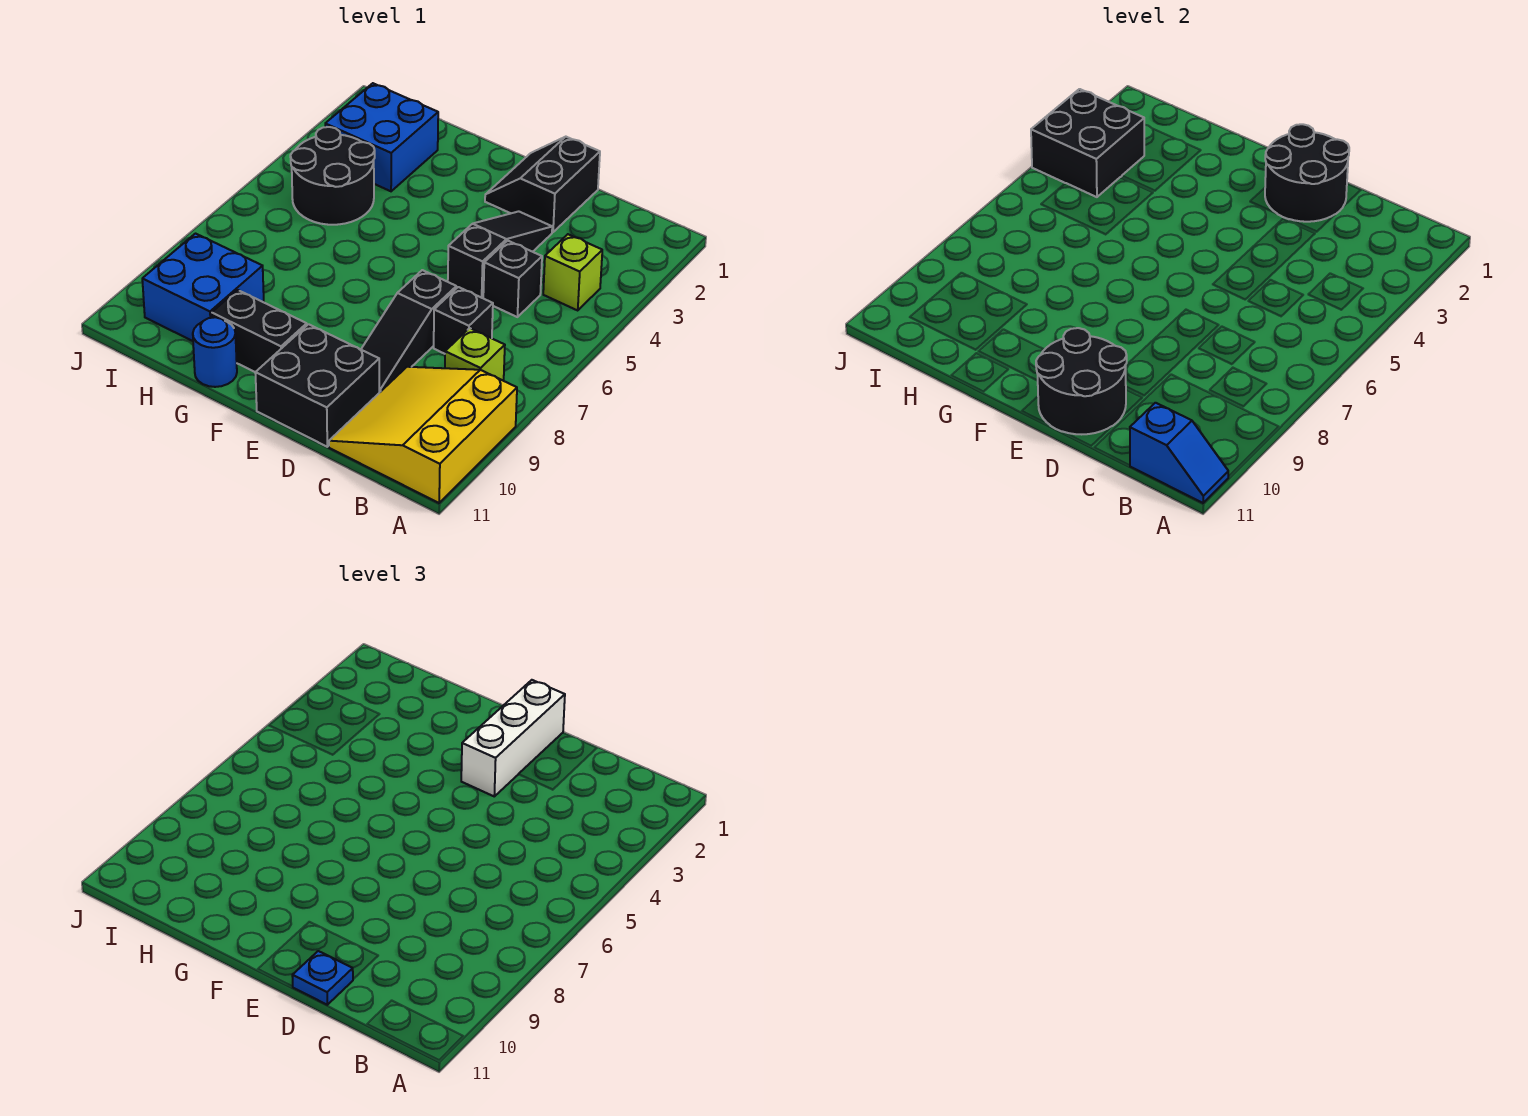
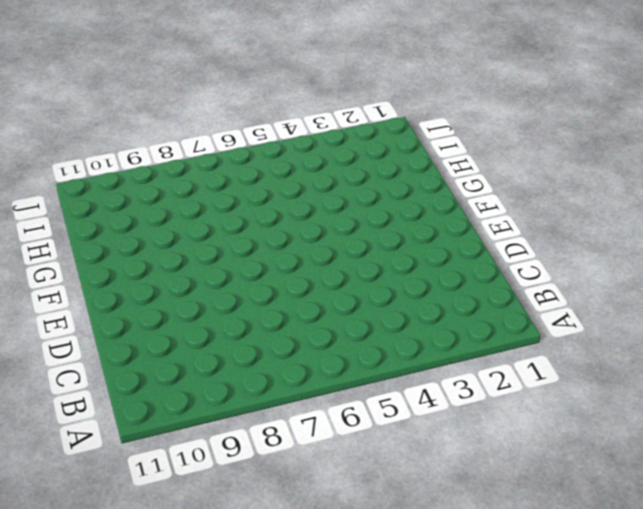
none -> yellow slope A9:C11 level 1 top A
none -> lime brick B4 level 1
none -> lime brick B8 level 1

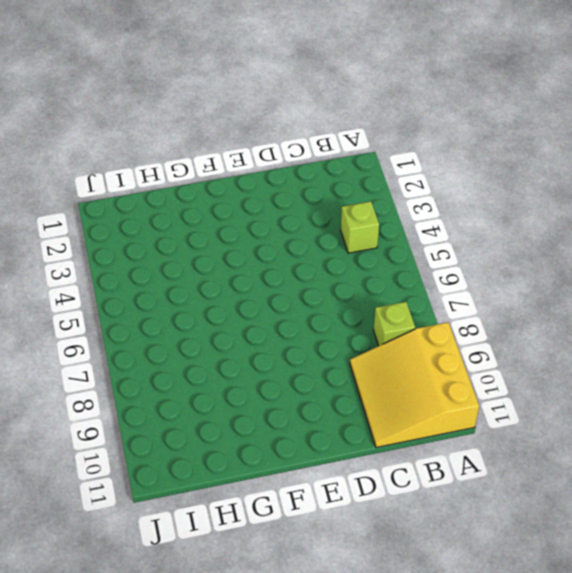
none -> black brick C5 level 1
none -> black brick C7 level 1
none -> black slope D1:E2 level 1 top D

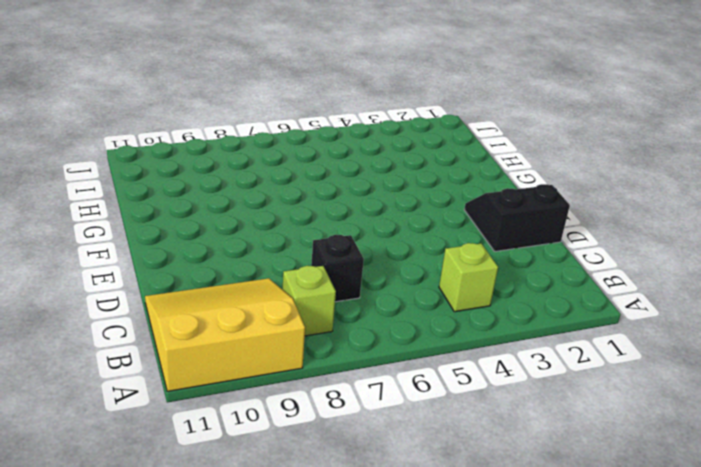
none -> black brick C5 level 1
none -> black slope D3:D5 level 1 top 5
none -> black slope D7:D9 level 1 top 7

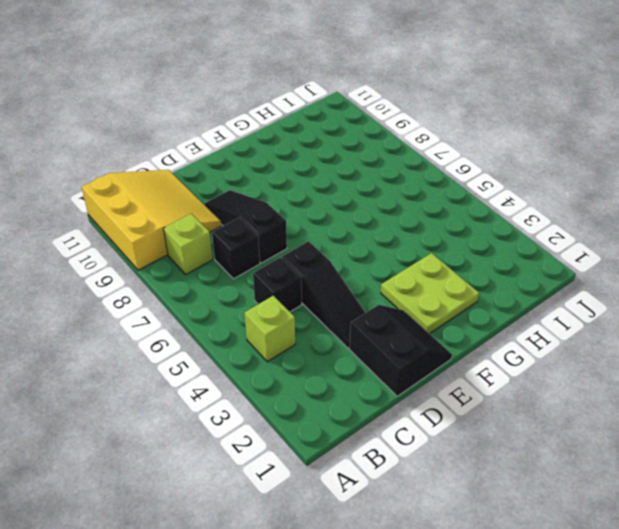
lime plate F2:G3 level 1 -> none
none -> black brick D10:E11 level 1
none -> black brick F10:G10 level 1
none -> blue round brick G11 level 1

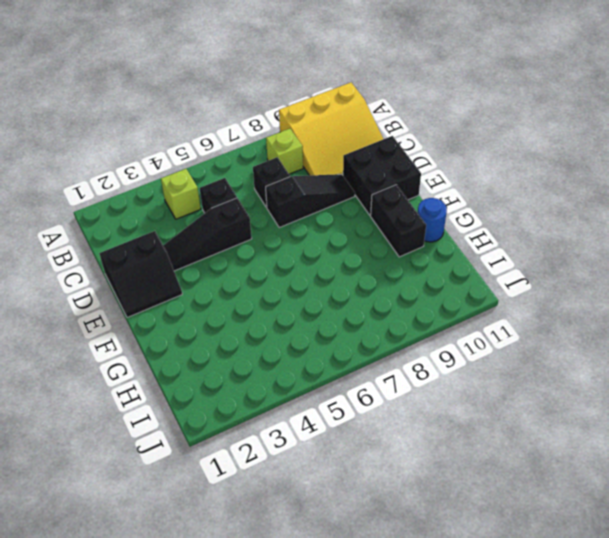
none -> blue brick H2:I3 level 1
none -> black round brick H4:I5 level 1
none -> blue brick H9:I10 level 1

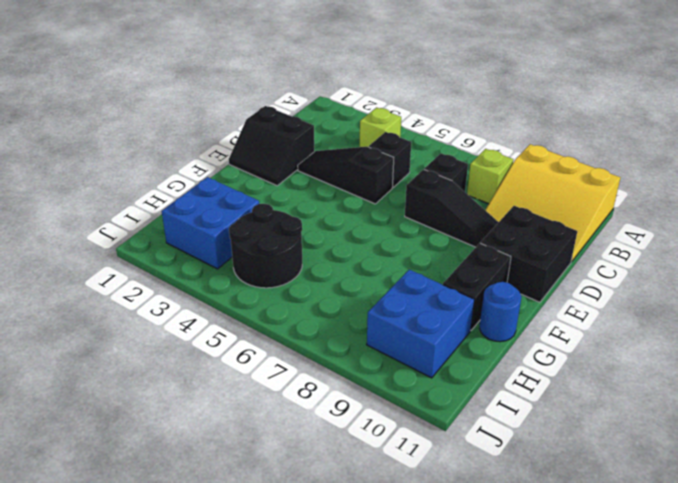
none -> blue slope A11:B11 level 2 top B
none -> black round brick D1:E2 level 2
none -> black round brick D10:E11 level 2

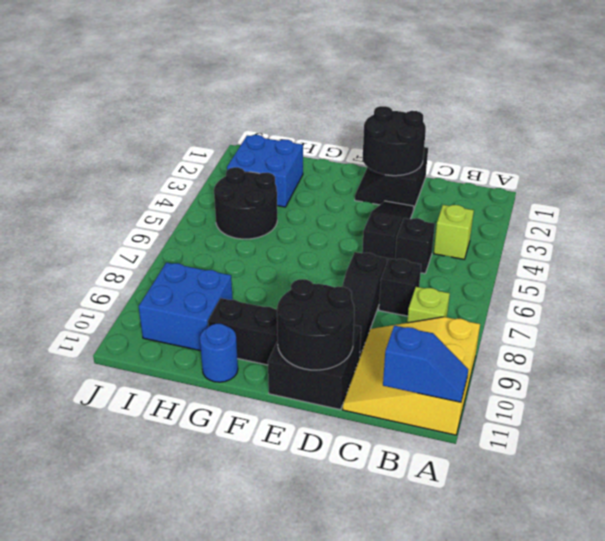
none -> black brick I3:J4 level 2
none -> blue plate D11 level 3
none -> white brick E1:E3 level 3

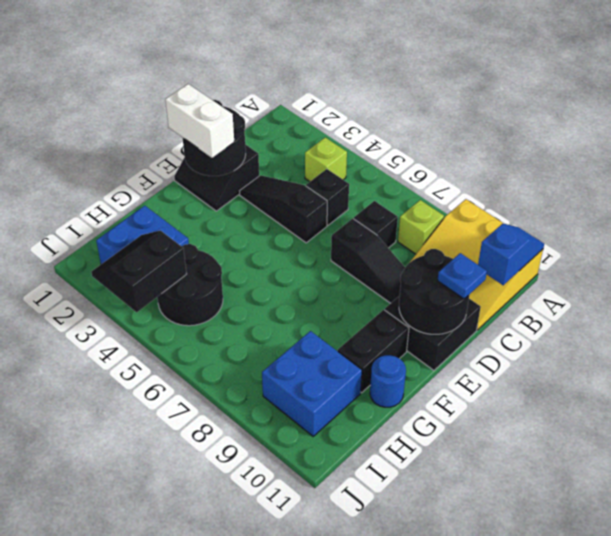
white brick E1:E2 level 3 -> white brick E1:E3 level 3
black slope I3:J4 level 2 top 4 -> black brick I3:J4 level 2

